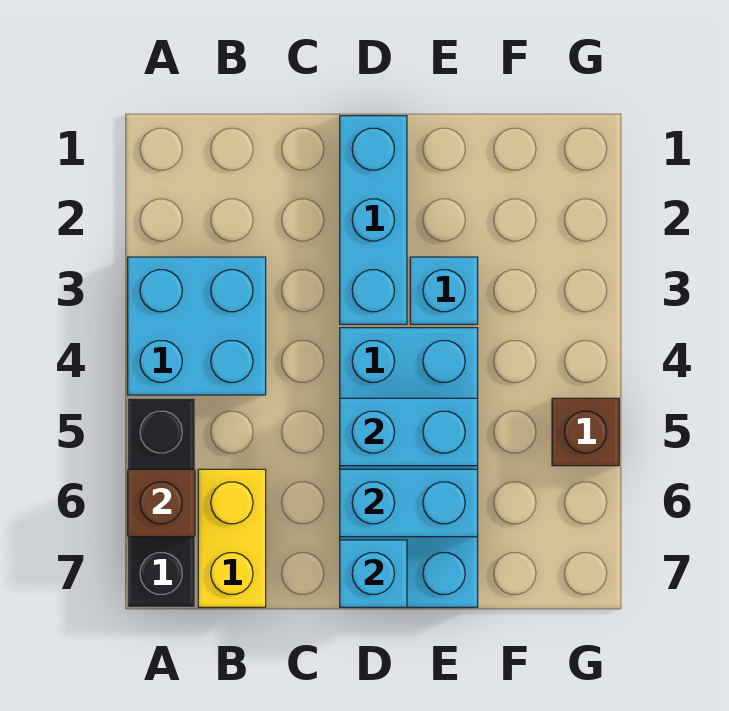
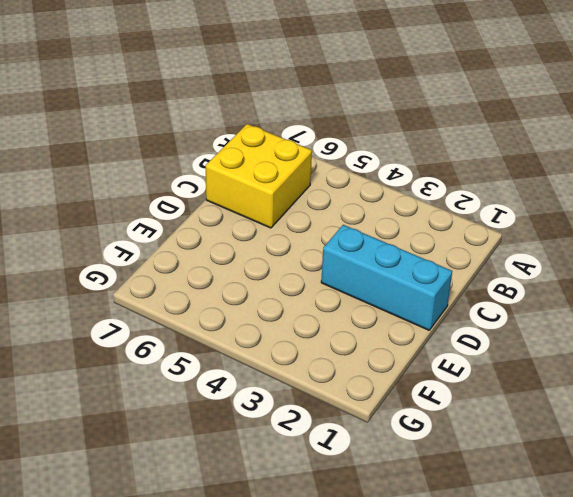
yellow brick B6:C7 level 1 -> yellow brick B6:B7 level 1
none -> cyan brick A3:B4 level 1
none -> black brick A5:A7 level 1

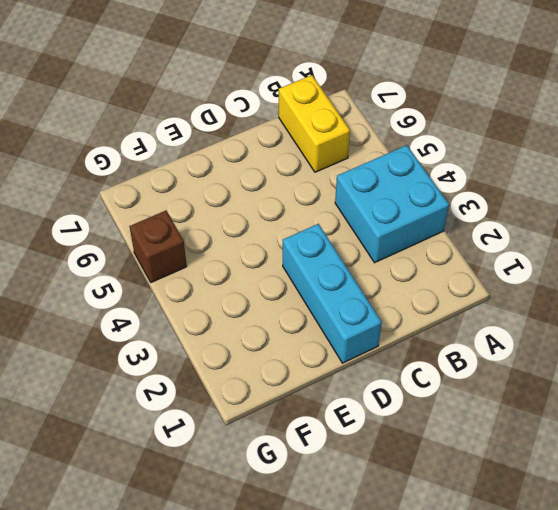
none -> black brick A5:A7 level 1
none -> cyan brick D4:E7 level 1

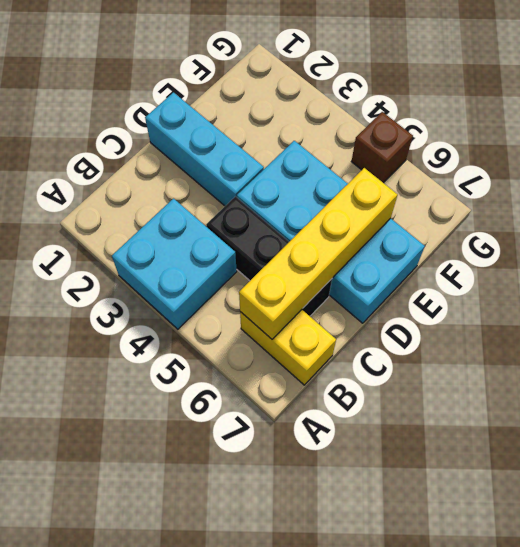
yellow brick B6:E6 level 2 -> cyan brick D6:E6 level 2
black brick C4:C6 level 1 -> black brick A5:A7 level 1
none -> cyan brick E3 level 1
none -> brown brick A6 level 2

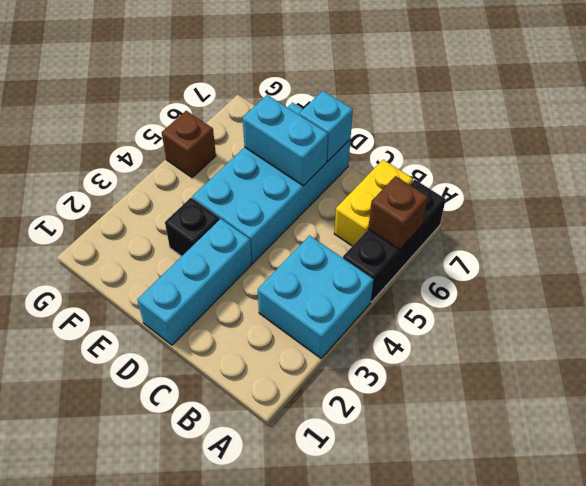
black brick E3 level 1 -> cyan brick E3 level 1
none -> cyan brick D5:E5 level 2

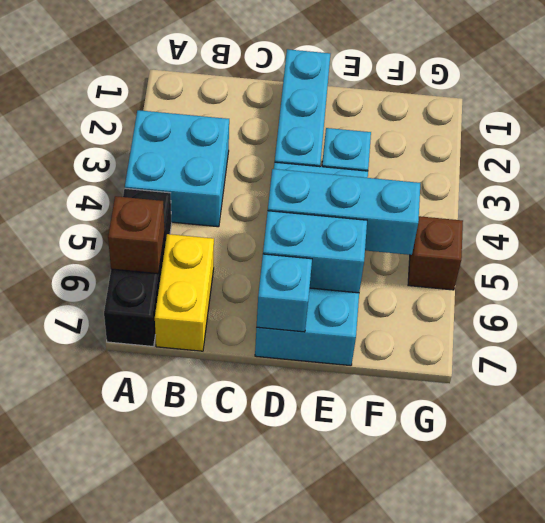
cyan brick D5:F5 level 2 -> cyan brick D5:E5 level 2

